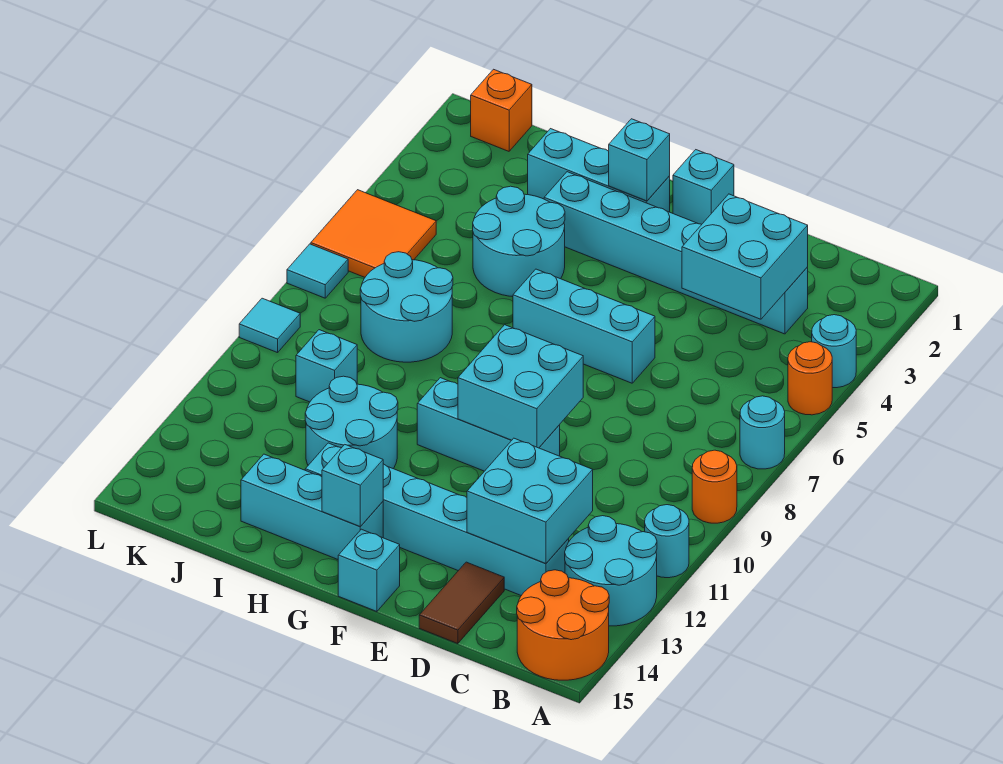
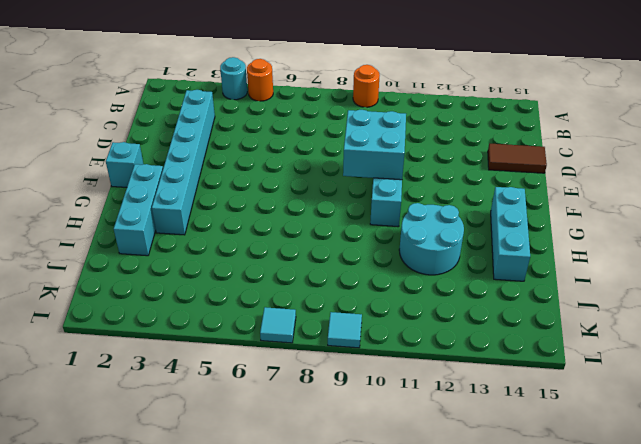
none -> cyan round brick A7 level 1
none -> cyan round brick A11 level 1
none -> cyan round brick A12:B13 level 1

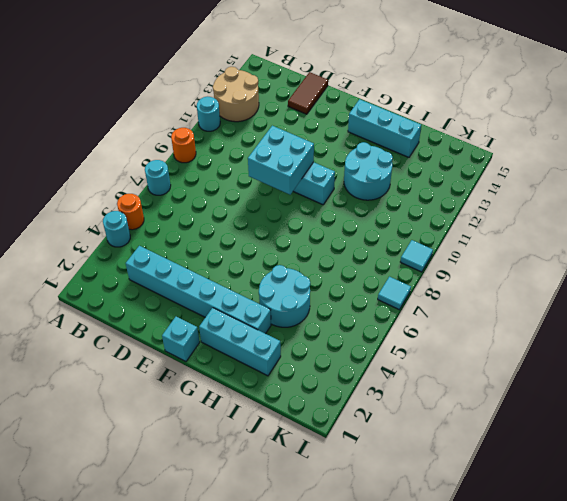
tan round brick A12:B13 level 1 -> cyan round brick A12:B13 level 1
none -> orange round brick A14:B15 level 1
none -> cyan brick C13:H13 level 1
none -> cyan brick E6:G6 level 1

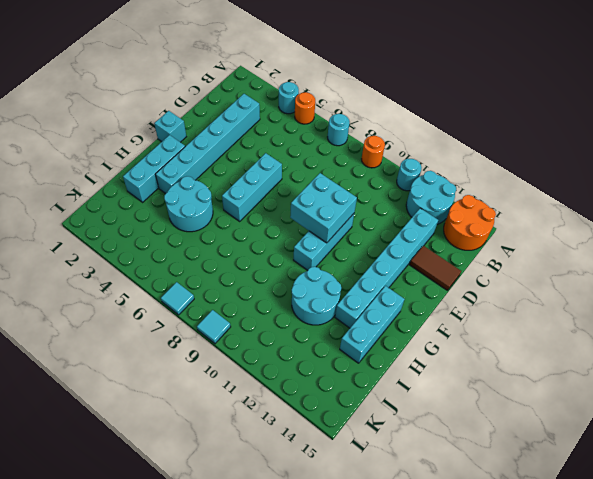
none -> cyan brick F15 level 1
none -> cyan round brick I7:J8 level 1
none -> cyan brick J10 level 1

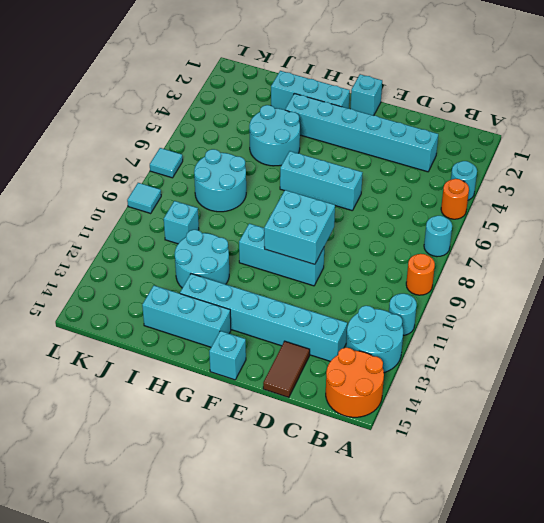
none -> orange brick K1 level 1
none -> orange tile K5:L6 level 1
none -> cyan brick C3:D4 level 2

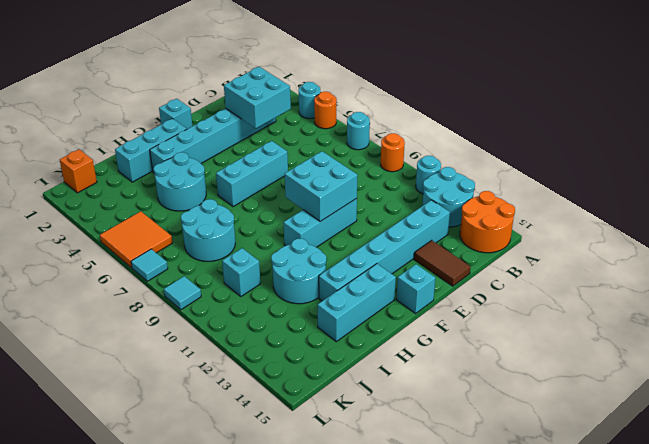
none -> cyan brick C12:D13 level 2
none -> cyan brick G2 level 2
none -> cyan brick G14 level 2

